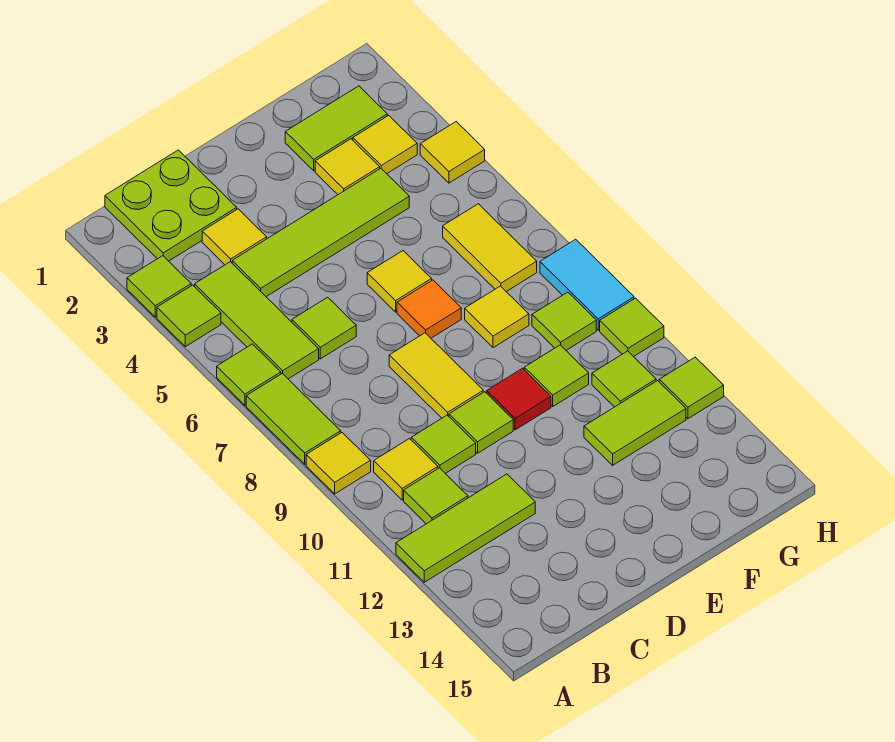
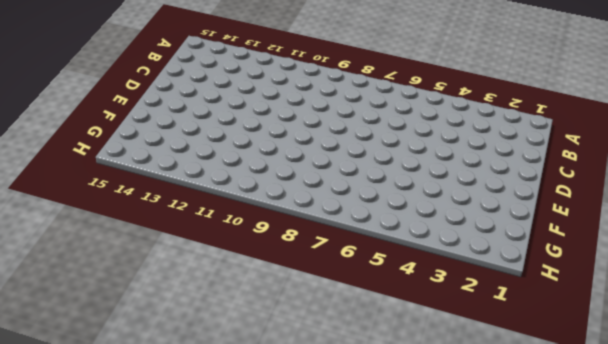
none -> lime tile A3 level 1
none -> lime tile A4 level 1
none -> lime tile A6 level 1
none -> lime tile A7:A8 level 1

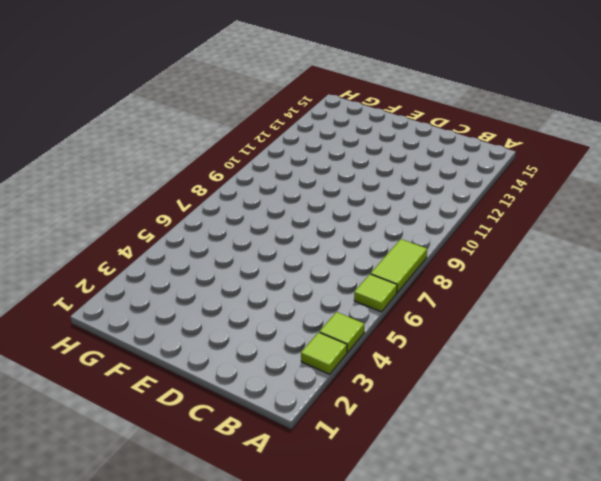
none -> yellow tile A9 level 1
none -> lime tile A12:C12 level 1
none -> lime plate B1:C2 level 1
none -> lime tile B4:B6 level 1

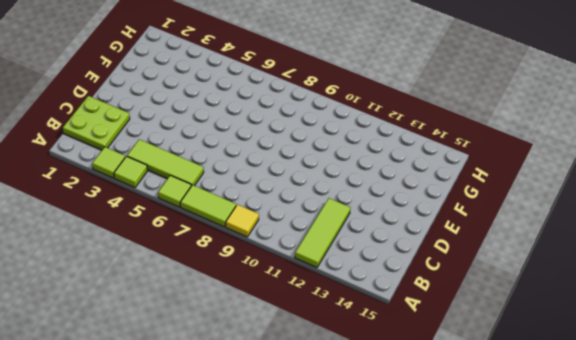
none -> yellow tile B10 level 1
none -> lime tile B11 level 1
none -> yellow tile C3 level 1
none -> lime tile C4:F4 level 1

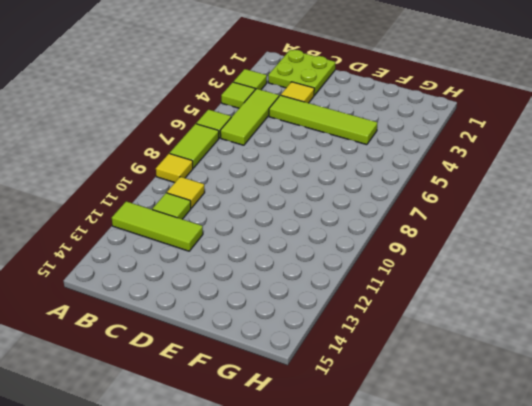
none -> lime tile C6 level 1
none -> lime tile C10 level 1
none -> yellow tile D8:D9 level 1
none -> lime tile D10 level 1

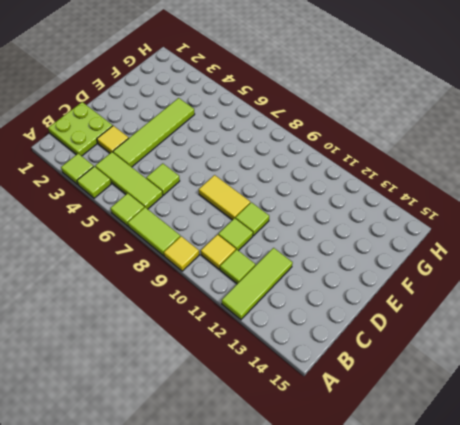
none -> yellow tile E6 level 1
none -> orange tile E7 level 1
none -> red tile E10 level 1
none -> lime tile F2:G2 level 1

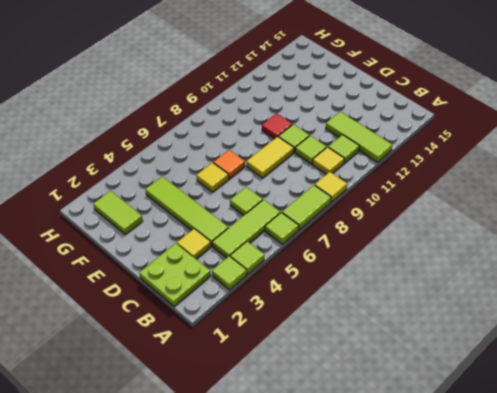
none -> yellow tile F3 level 1
none -> yellow tile F8 level 1
none -> lime tile F10 level 1
none -> lime tile F12:G12 level 1

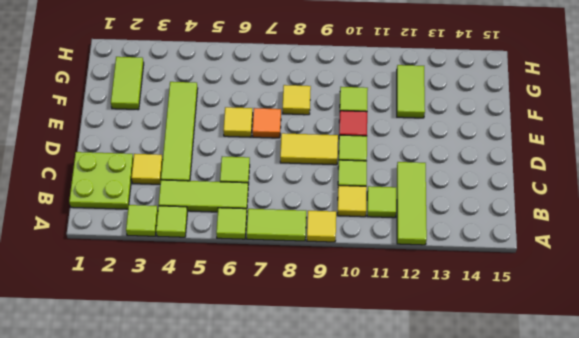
none -> yellow tile F3 level 1
none -> yellow tile G3 level 1
none -> yellow tile G6:G7 level 1
none -> lime tile G9 level 1

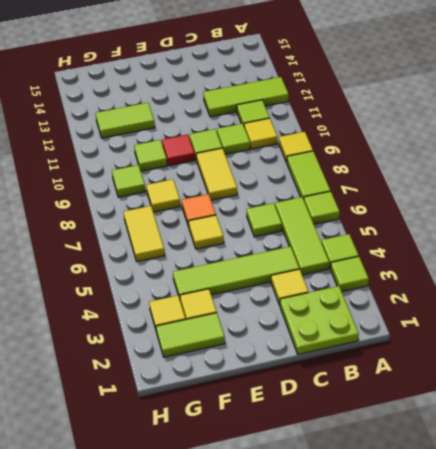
none -> lime tile G11 level 1
none -> yellow tile H4 level 1
none -> cyan tile H8:H9 level 1
none -> lime tile H10 level 1

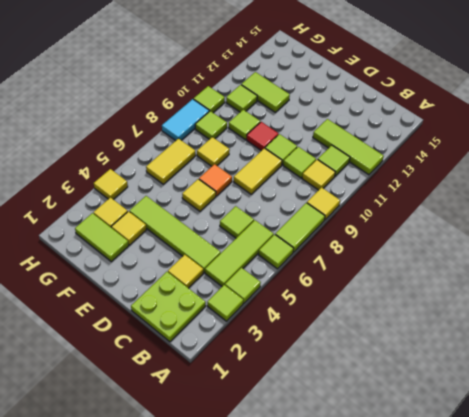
none -> lime tile H12 level 1

